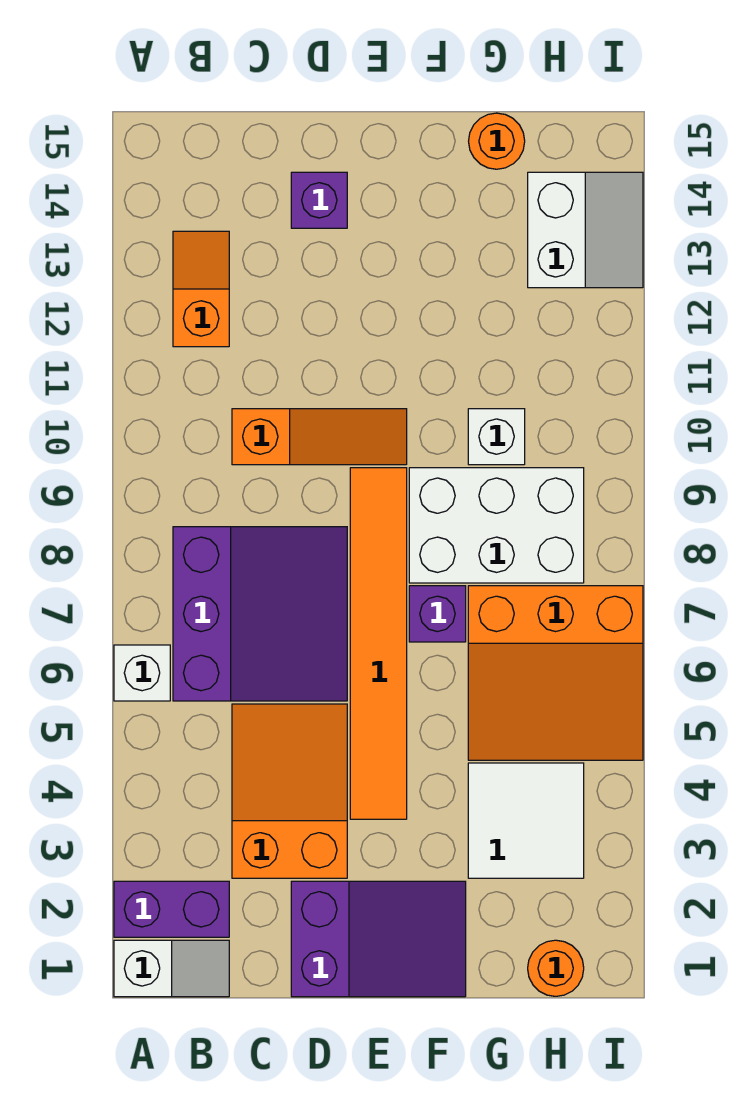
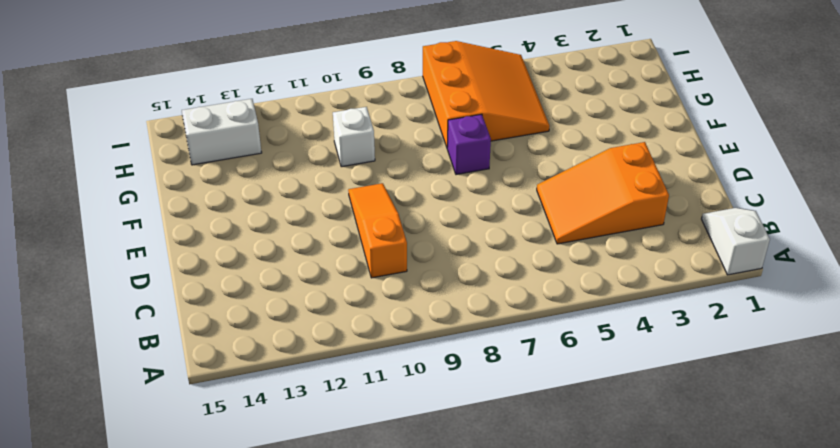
none -> purple brick A2:B2 level 1
none -> white brick A6 level 1
none -> purple slope B6:D8 level 1 top B

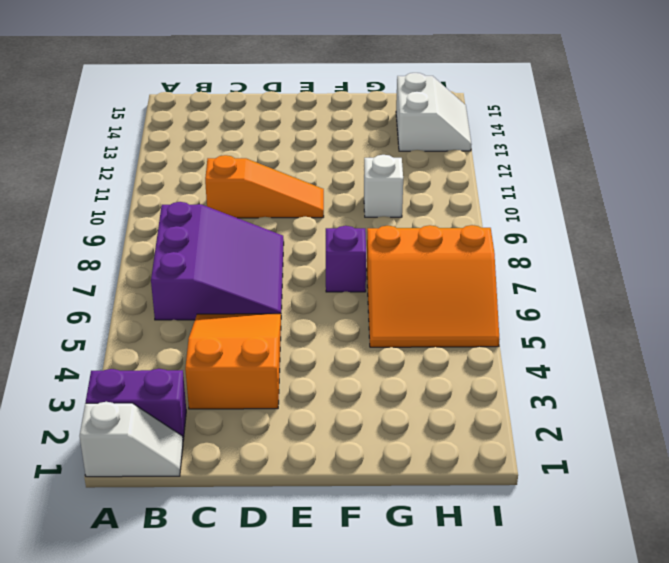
none -> white brick A6 level 1
none -> orange slope B12:B13 level 1 top 12
none -> purple slope D1:F2 level 1 top D

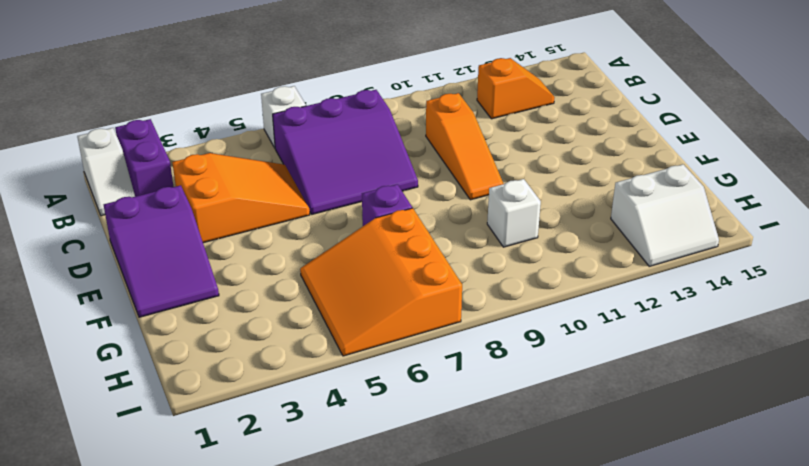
none -> purple brick D14 level 1
none -> orange tile E4:E9 level 1
none -> white brick F8:H9 level 1

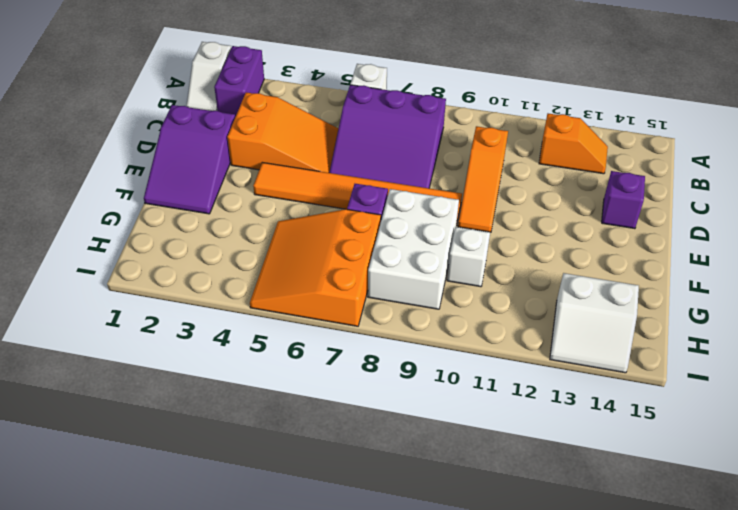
none -> white tile G3:H4 level 1
none -> orange round brick G15 level 1
none -> orange round brick H1 level 1

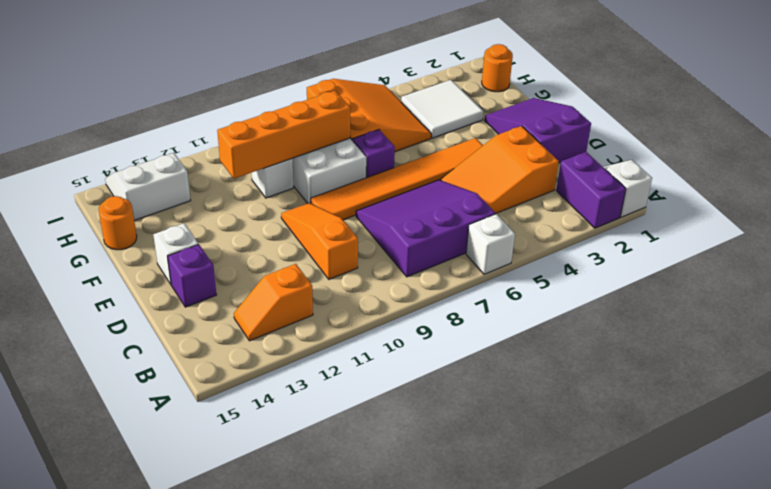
white brick E14 level 1 -> none
orange brick G8:G11 level 2 -> none

